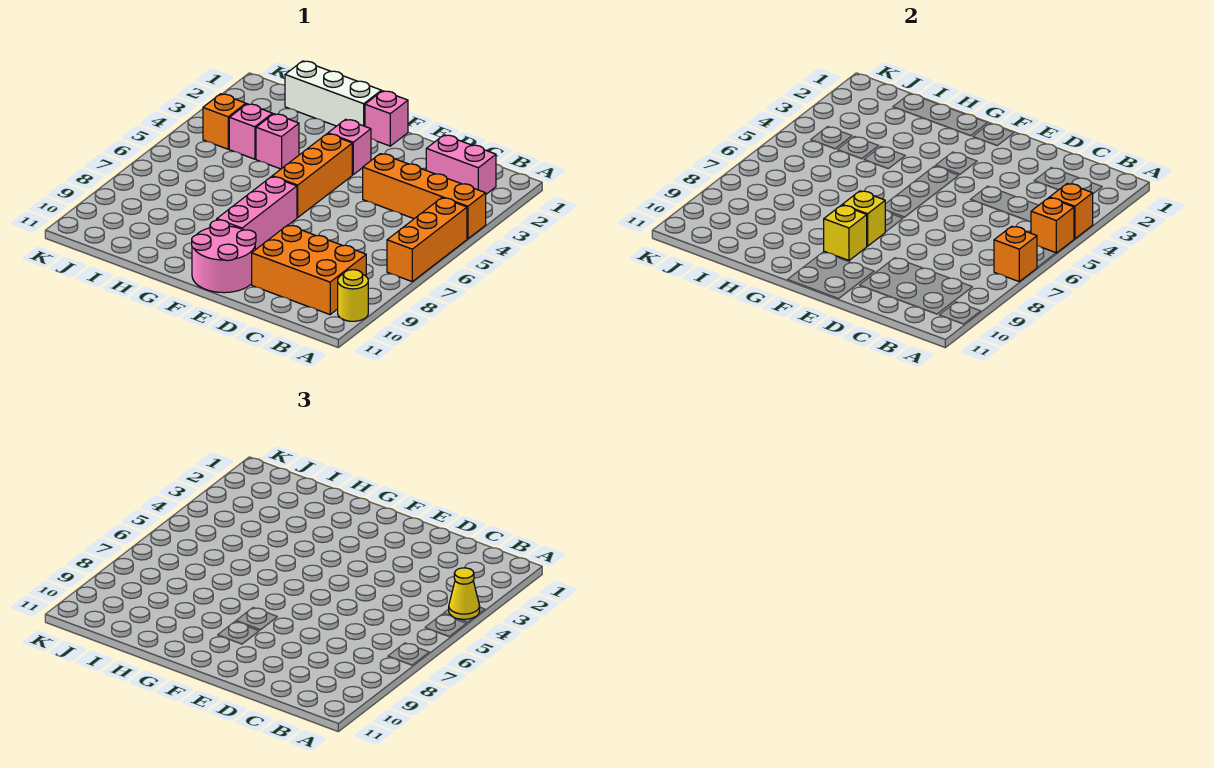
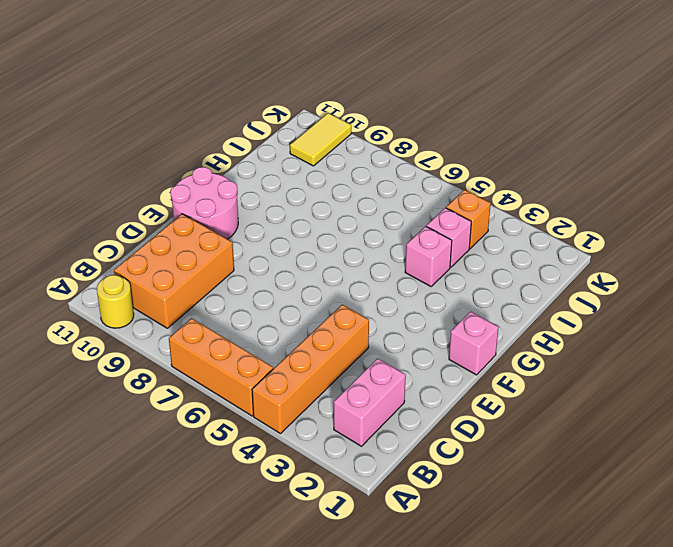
yellow tile J10:K10 level 1 -> none
none -> pink brick F3 level 1
none -> orange brick F4:F6 level 1
none -> pink brick F7:F9 level 1

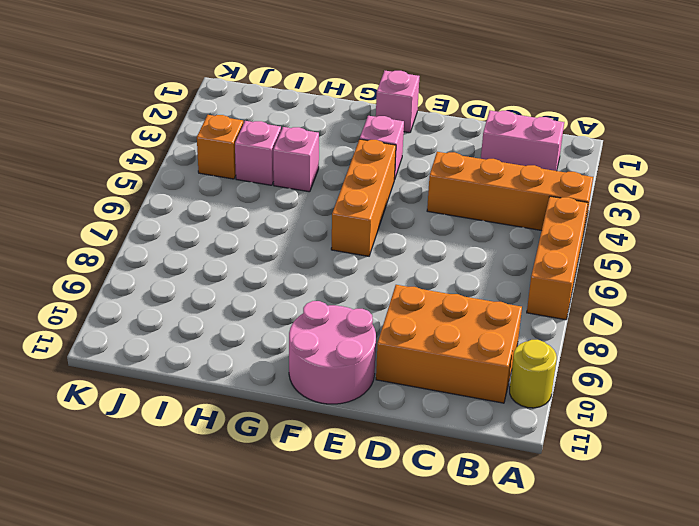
none -> pink brick F7:F9 level 1
none -> white brick G1:I1 level 1
none -> orange brick A4 level 2

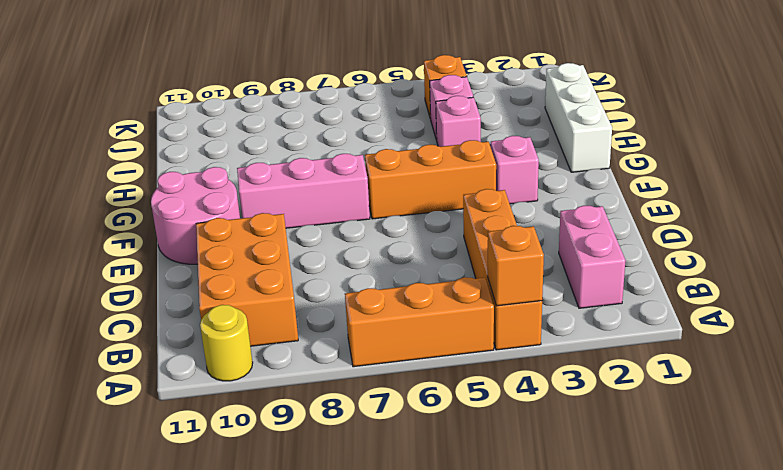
none -> pink brick F1 level 1
none -> orange brick A5 level 2
none -> orange brick A7 level 2

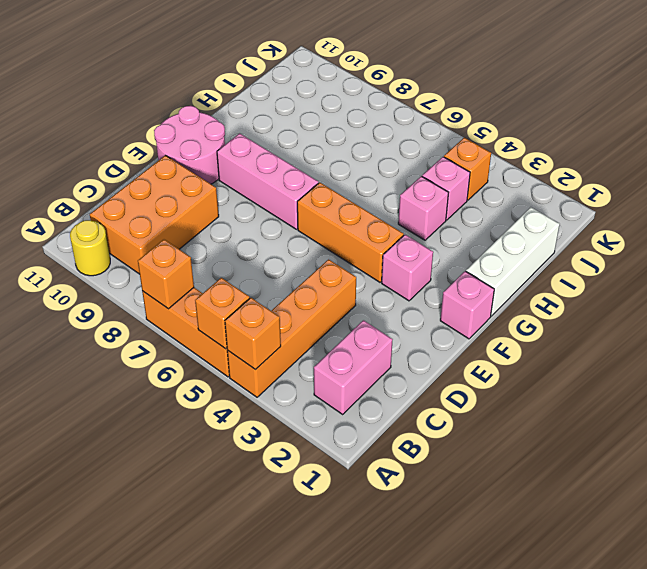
none -> yellow brick F8 level 2
none -> yellow brick F9 level 2
none -> yellow cone A4 level 3

